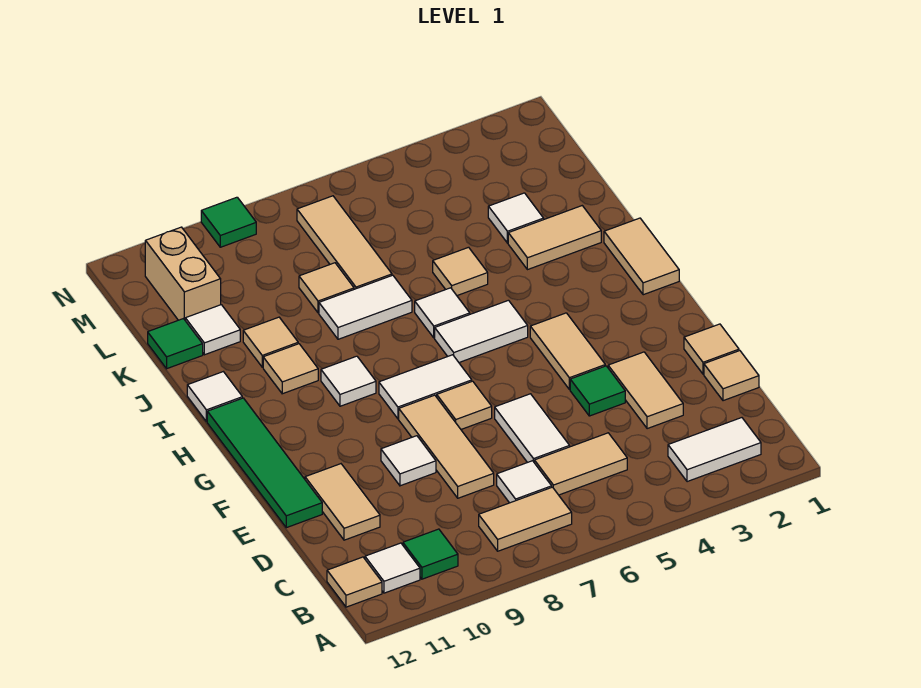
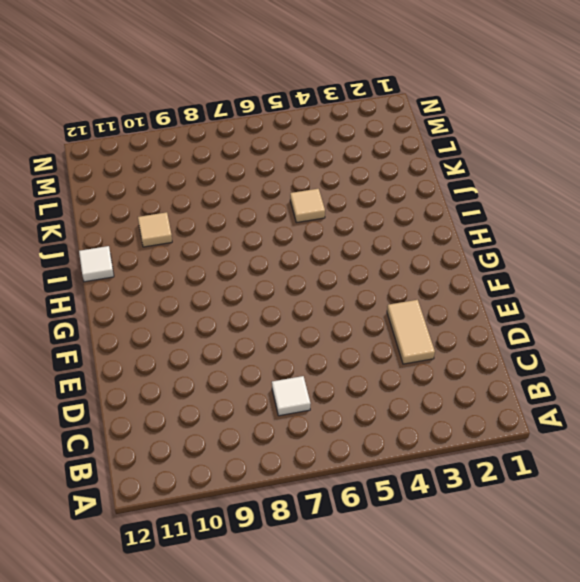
none -> white tile B2:B3 level 1
none -> tan tile B7:B8 level 1
none -> green tile B10 level 1
none -> white tile B11 level 1

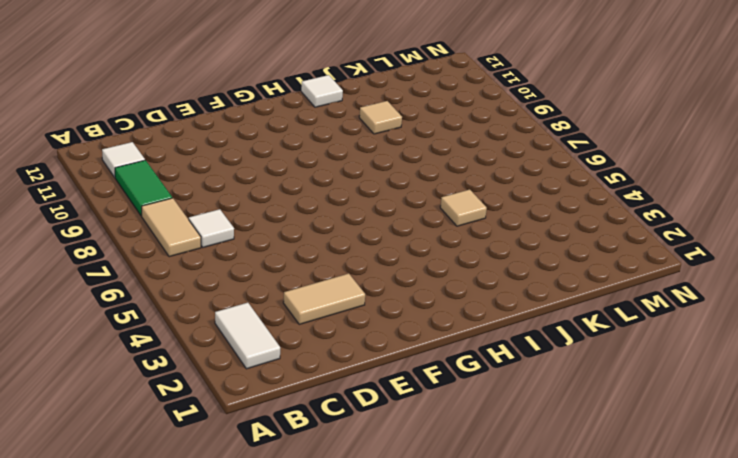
green tile B9:B10 level 1 -> green tile B10 level 1
none -> tan tile B12 level 1
none -> tan tile C5:C6 level 1
none -> tan tile D1 level 1
none -> white tile D6:E6 level 1

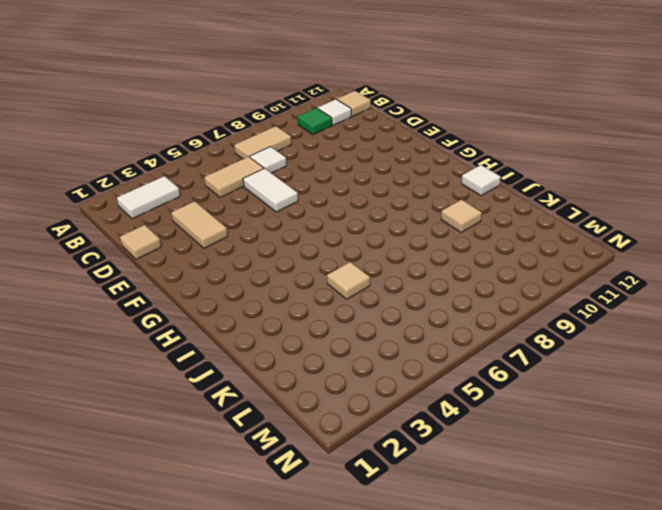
none -> tan tile D8:F8 level 1
none -> tan tile D11:E11 level 1
none -> tan tile E1 level 1
none -> green tile E4 level 1

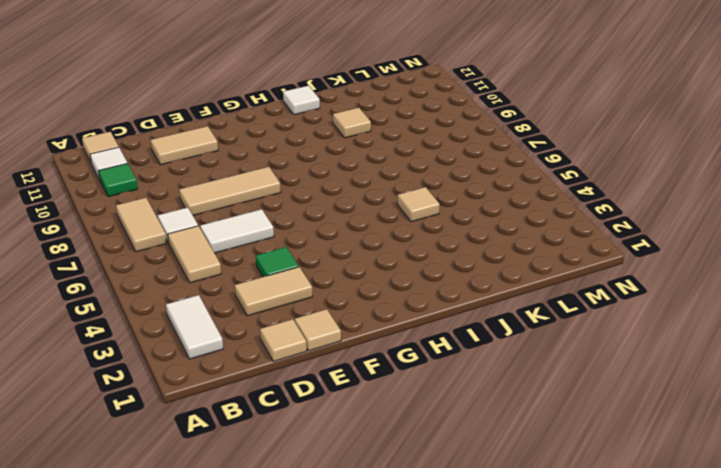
none -> white tile E9 level 1
none -> green tile E12:H12 level 1
none -> tan tile F4:G4 level 1
none -> tan tile F7 level 1

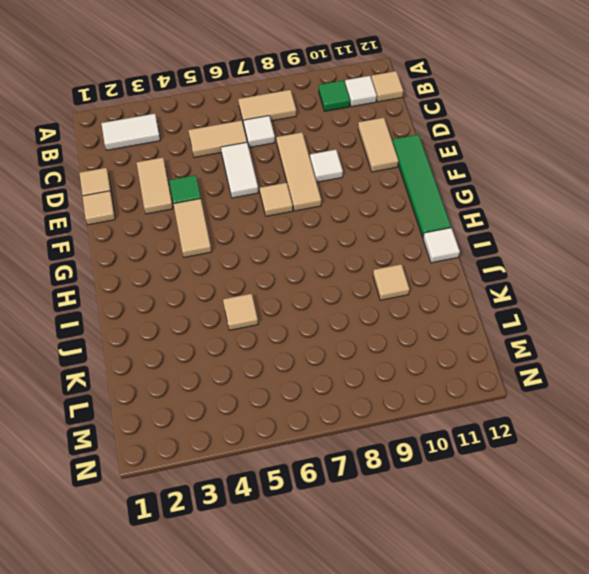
none -> white tile G7:G8 level 1
none -> tan tile H1:I1 level 1
none -> white tile H5:H6 level 1
none -> white tile H9 level 1

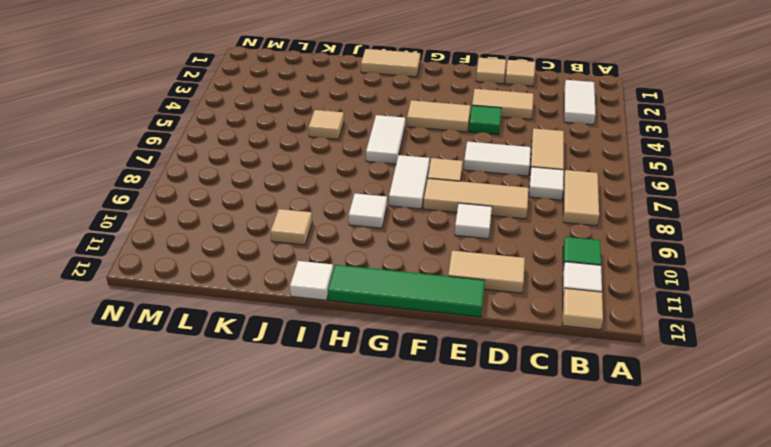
none -> white tile I6 level 1
none -> tan tile I10 level 1
none -> tan tile J2:J3 level 1
none -> white tile J7:J8 level 1

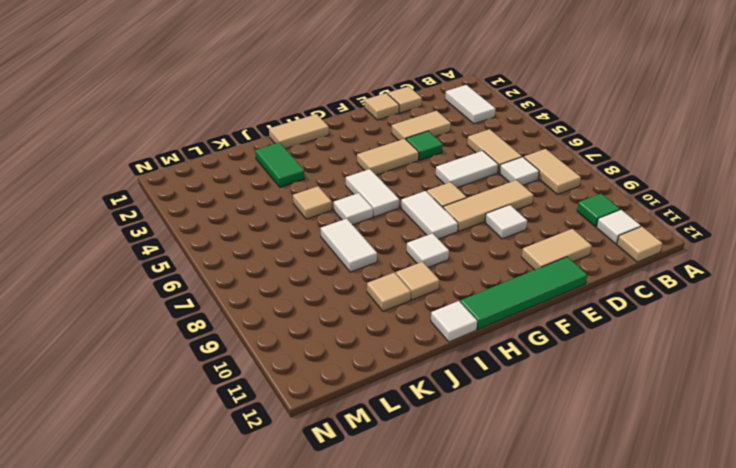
green tile J2:J3 level 1 -> tan tile J2:J3 level 1
none -> white tile K3 level 1
none -> tan tile K7:M7 level 1
none -> tan tile K8 level 1
none -> white tile K11 level 1

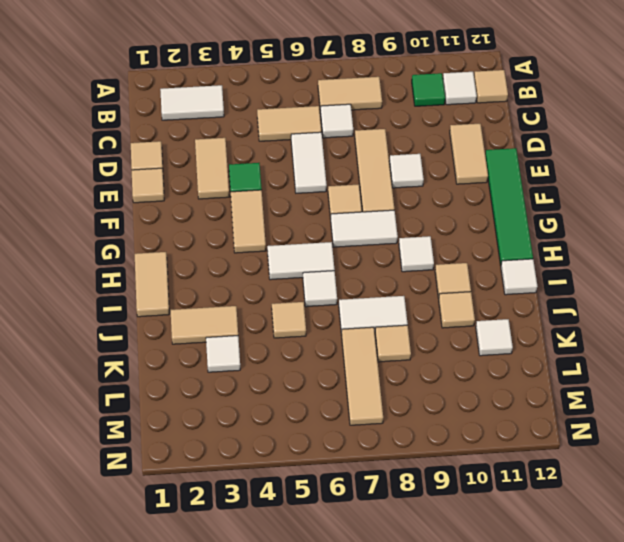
none -> green tile K12 level 1
none -> tan brick L11:M11 level 1
none -> green tile N9 level 1

